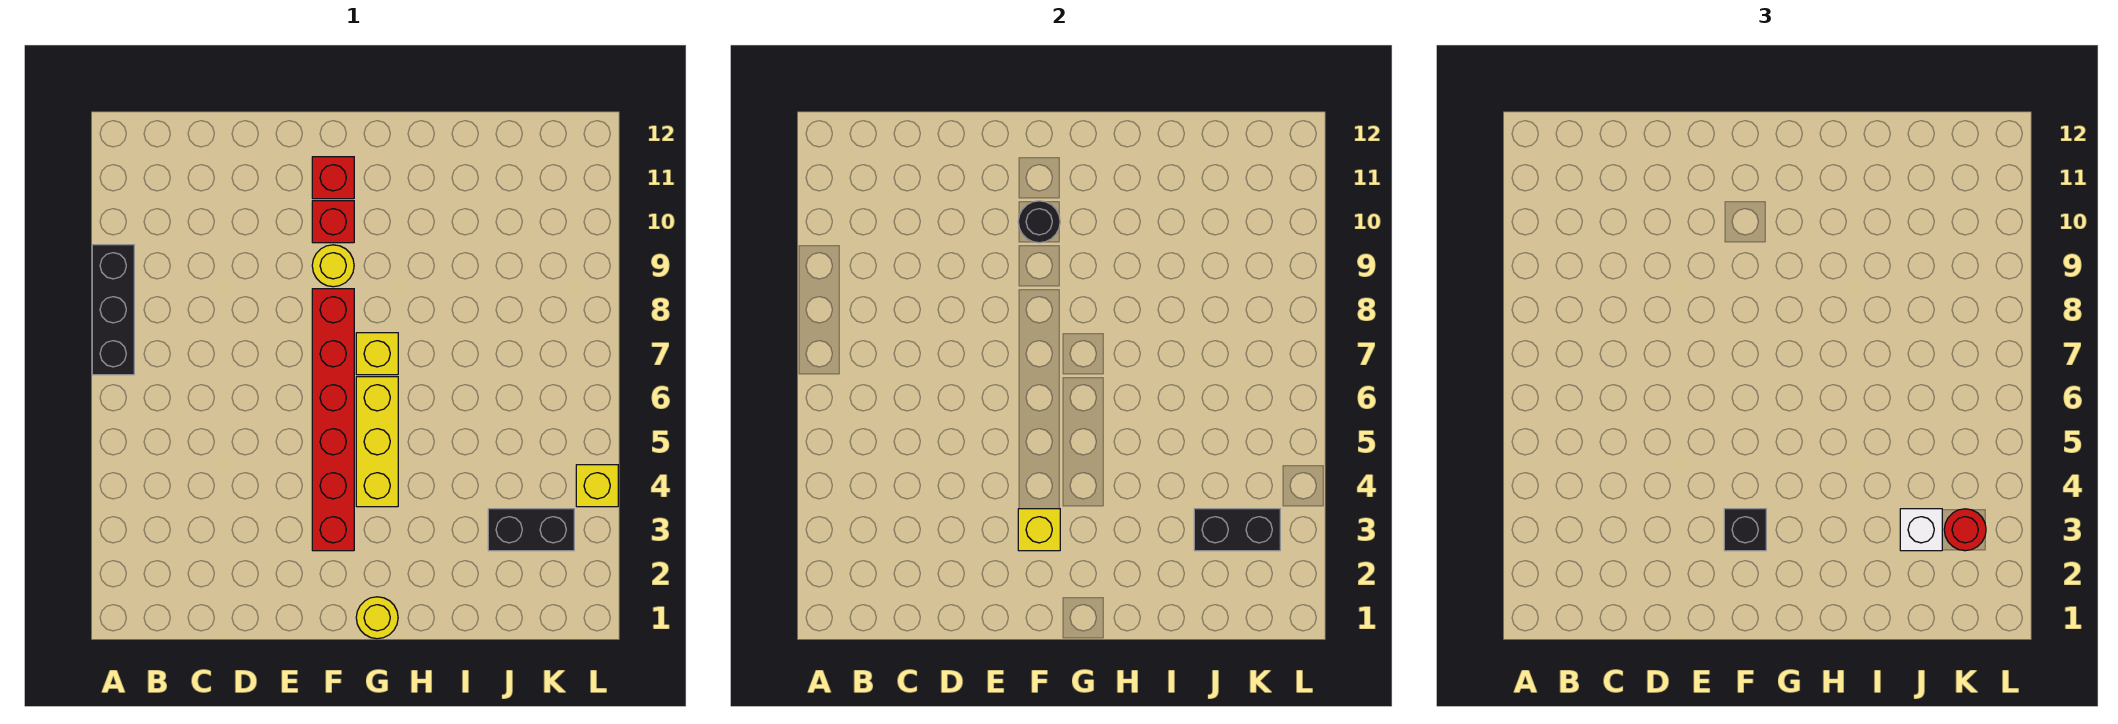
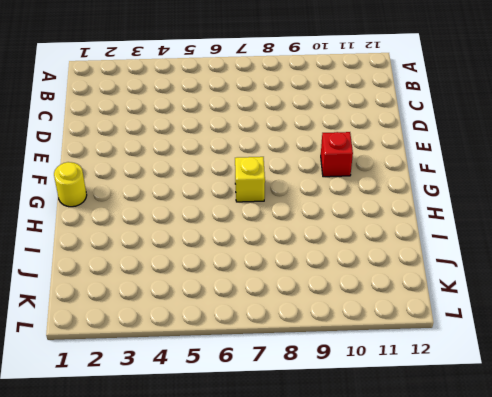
none -> black brick A7:A9 level 1
none -> red brick F3:F8 level 1
none -> yellow round brick F9 level 1

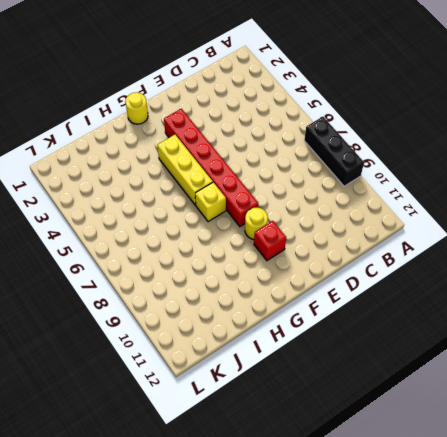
none -> red brick F11 level 1
none -> black brick J3:K3 level 1
none -> yellow brick L4 level 1

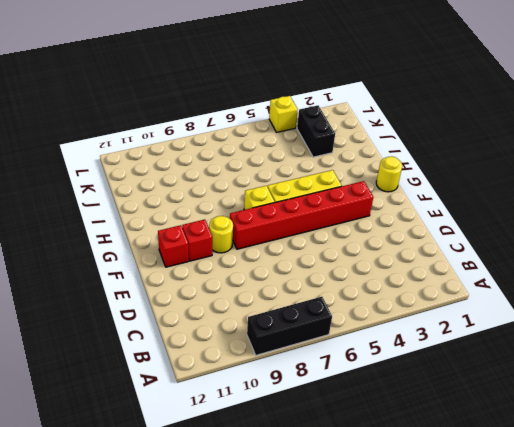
none -> yellow brick F3 level 2
none -> black round brick F10 level 2
none -> black brick J3:K3 level 2

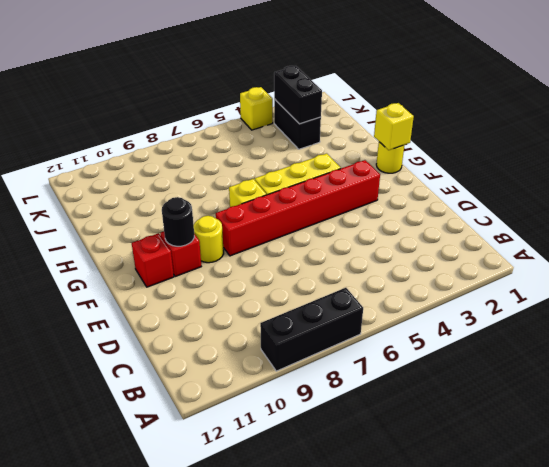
yellow brick G1 level 2 -> yellow brick F3 level 2
none -> black brick F3 level 3
none -> white brick J3 level 3
none -> red round brick K3 level 3

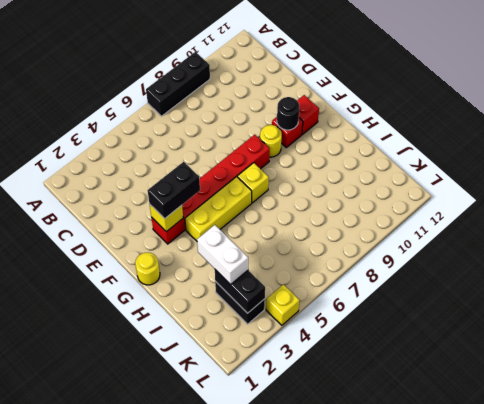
black brick F3:F4 level 3 -> black brick F3 level 3
white brick I3:J3 level 3 -> white brick J3 level 3
none -> red round brick K3 level 3

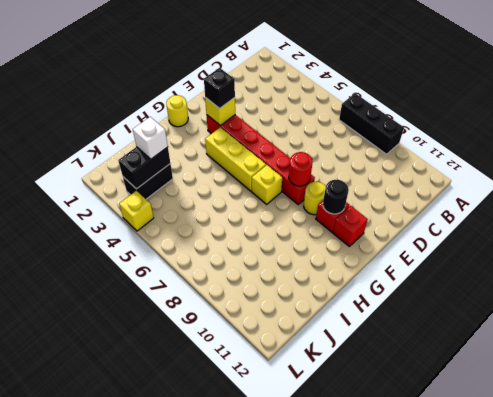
red round brick F8 level 2 -> red round brick K3 level 3

